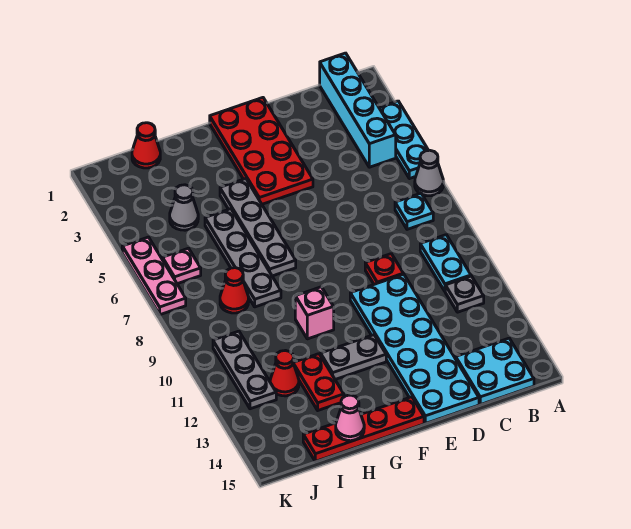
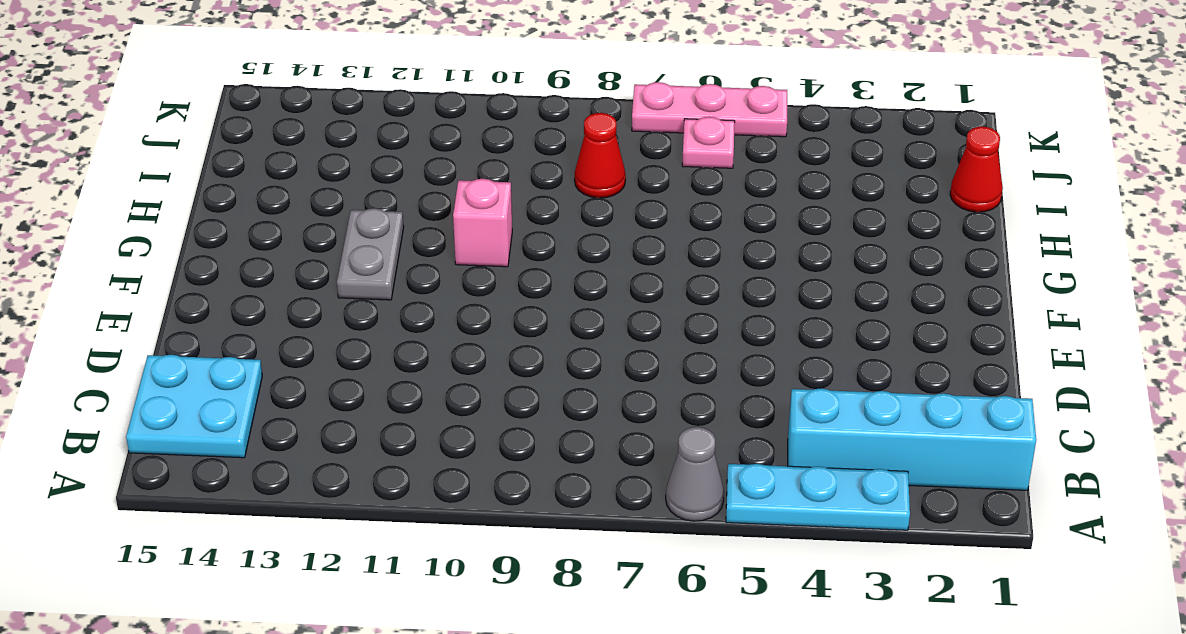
none -> cyan plate B7 level 1
none -> cyan plate B9:B10 level 1
none -> grey plate B11 level 1

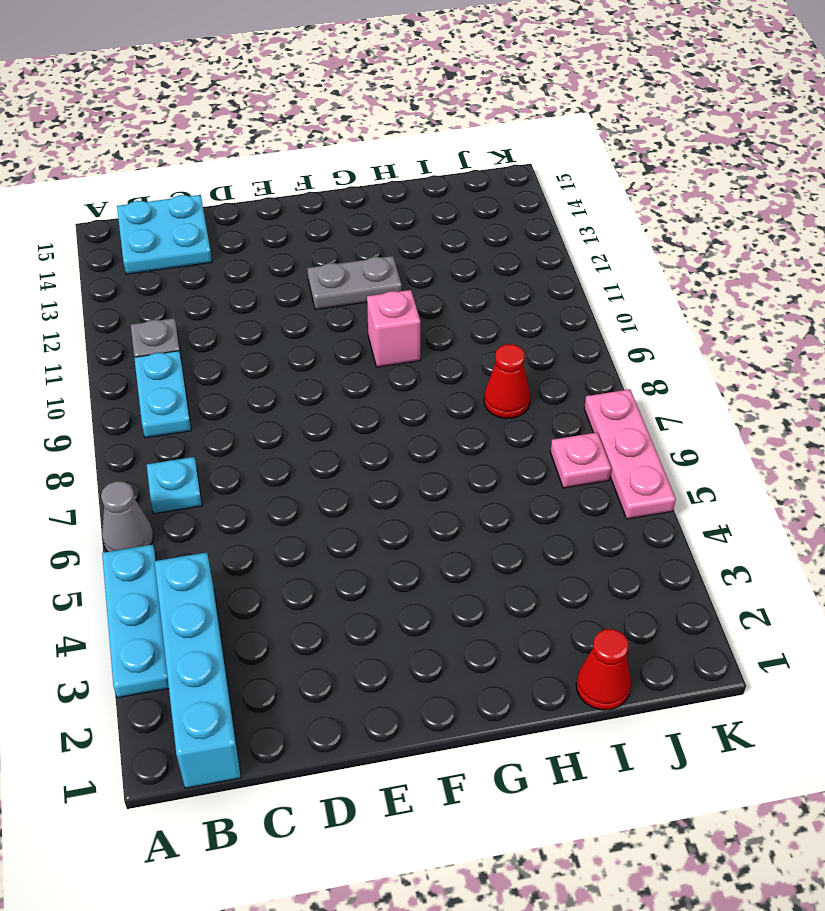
none -> red plate D9 level 1
none -> cyan plate D10:E15 level 1
none -> red plate E1:F4 level 1

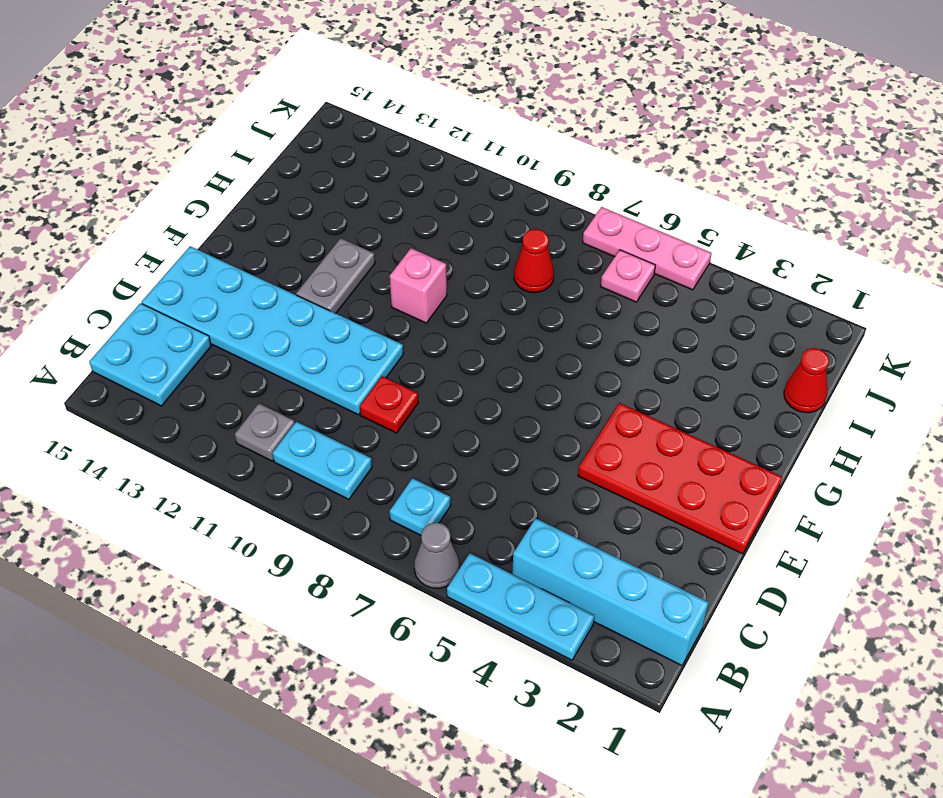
none -> red plate F15:I15 level 1
none -> grey plate G4:G7 level 1
none -> grey plate H5:H8 level 1

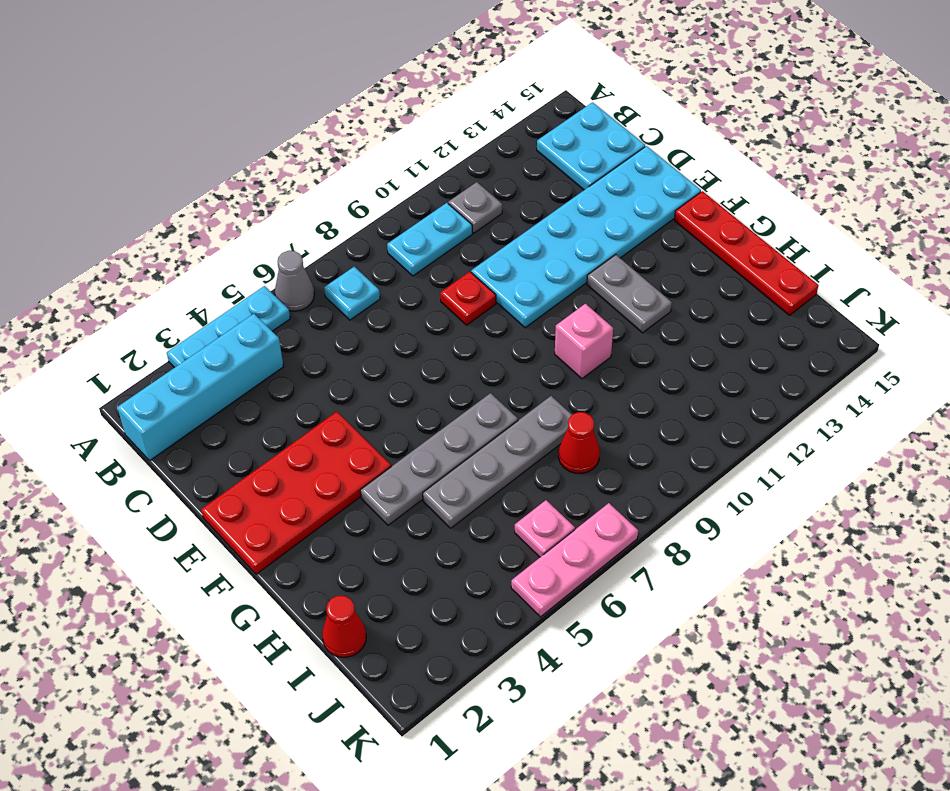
none -> red plate H12:H13 level 1
none -> grey cone I4 level 1
none -> red cone I12 level 1

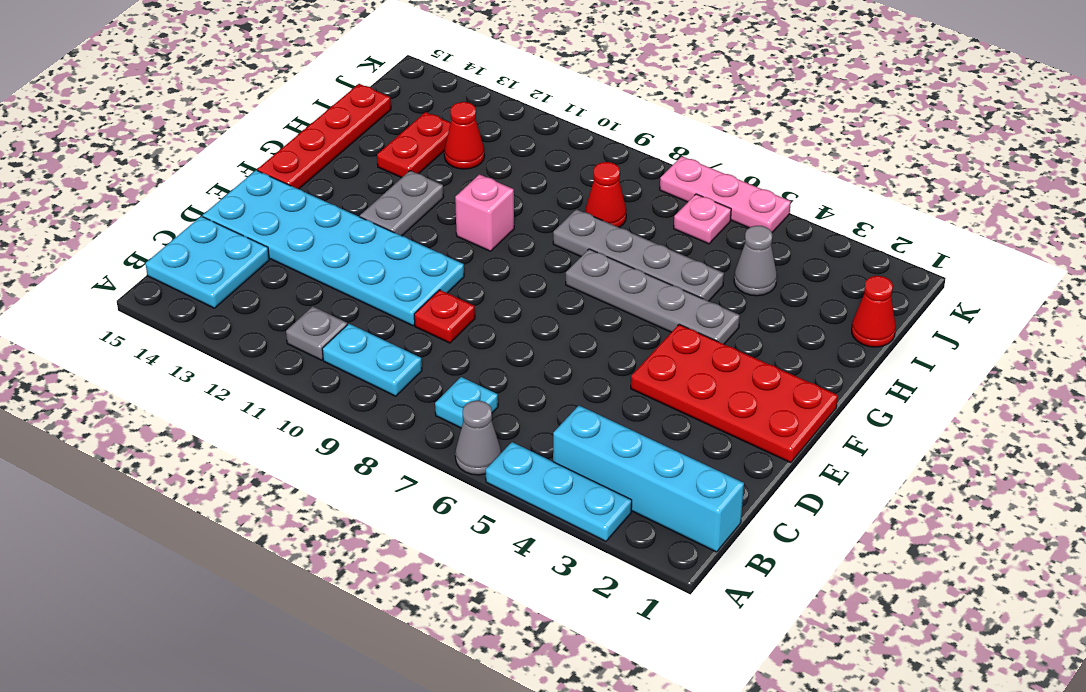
red plate H13:I13 level 1 -> red plate H12:H13 level 1
none -> grey plate J10:J12 level 1
none -> pink cone H15 level 2

